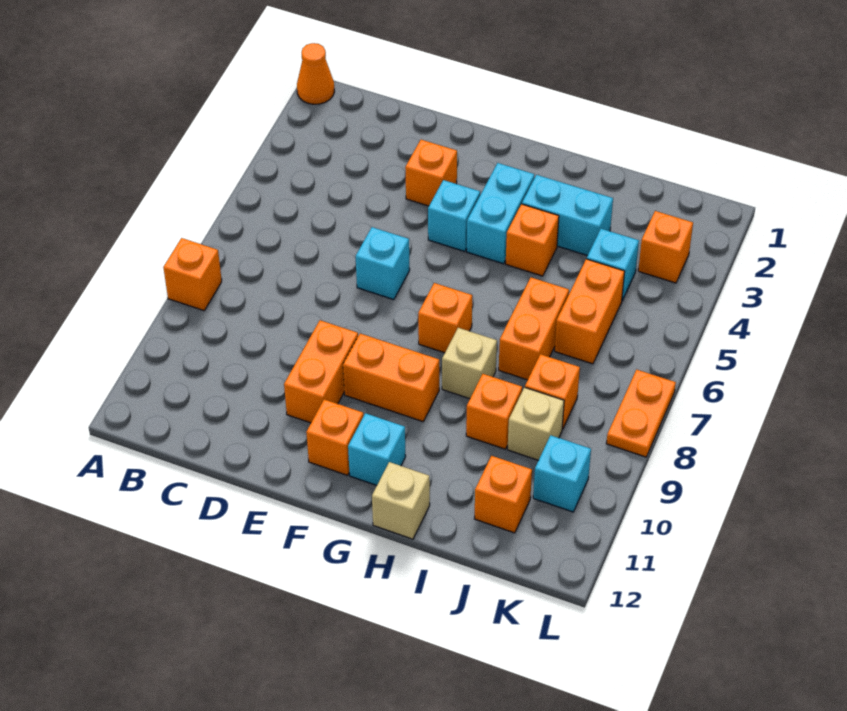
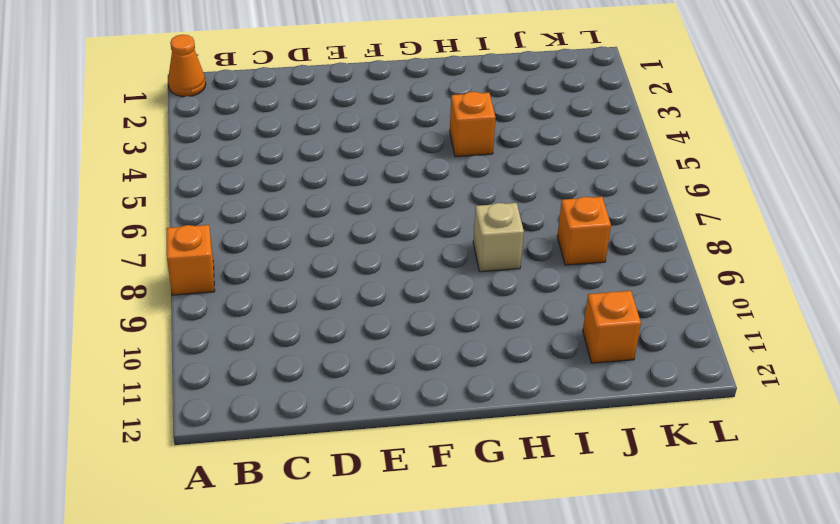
none -> orange brick E3 level 1
none -> cyan brick E6 level 1
none -> orange brick E9:E10 level 1

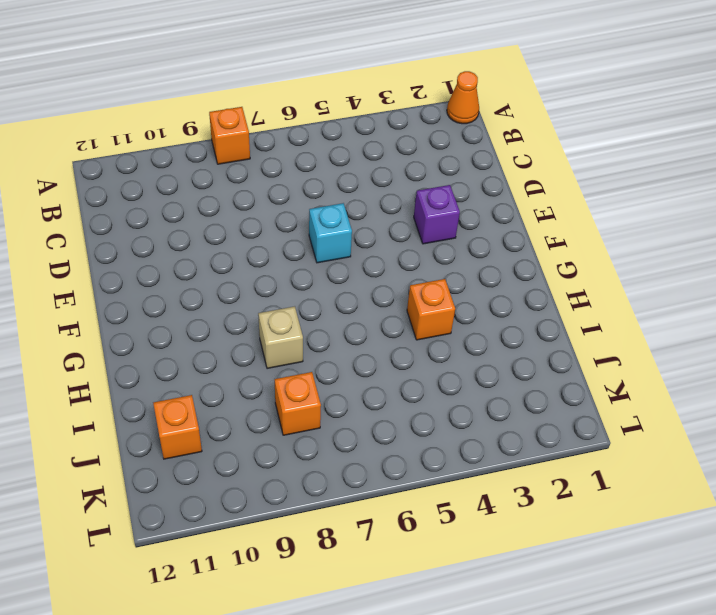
purple brick E3 level 1 -> orange brick E3 level 1
none -> orange brick E9:E10 level 1
none -> cyan brick F4 level 1
none -> orange brick F9:G9 level 1

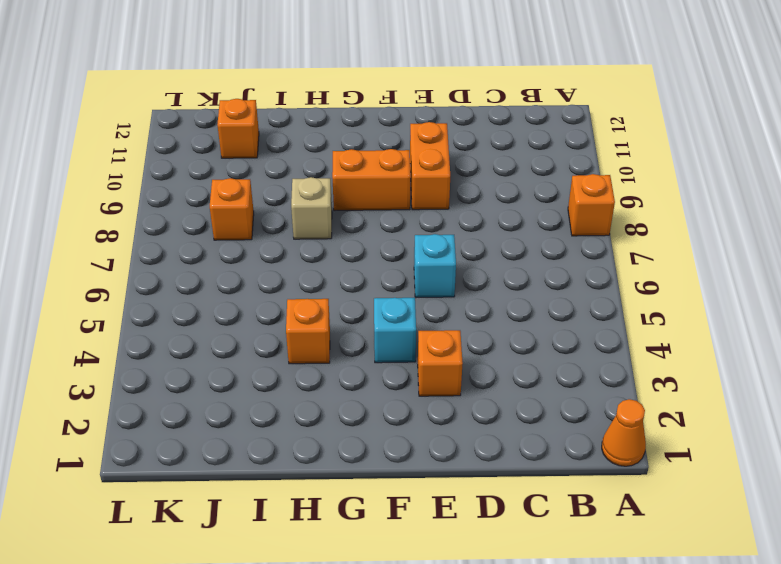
none -> orange brick F11 level 1
none -> cyan brick G3:G4 level 1
none -> orange brick G7 level 1

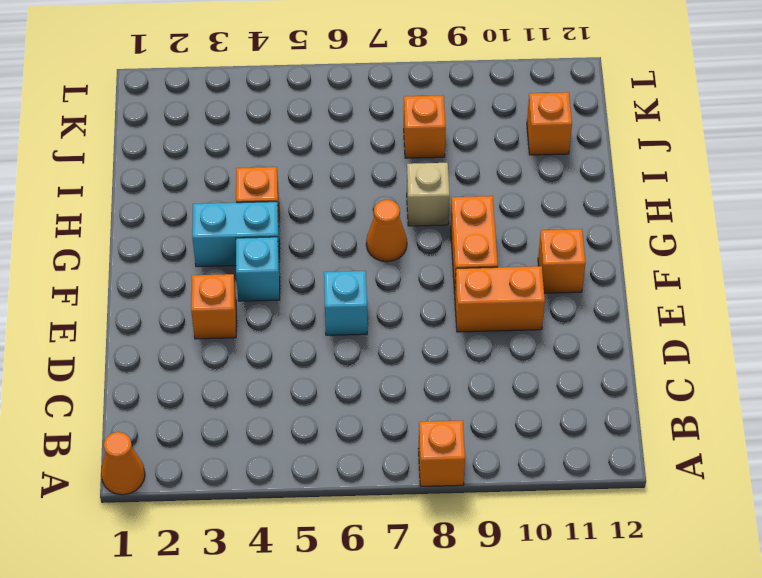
orange cone G7 level 1 -> orange brick G7 level 1
none -> cyan brick G11 level 1
none -> cyan brick H3:I3 level 1
none -> tan brick H12 level 1

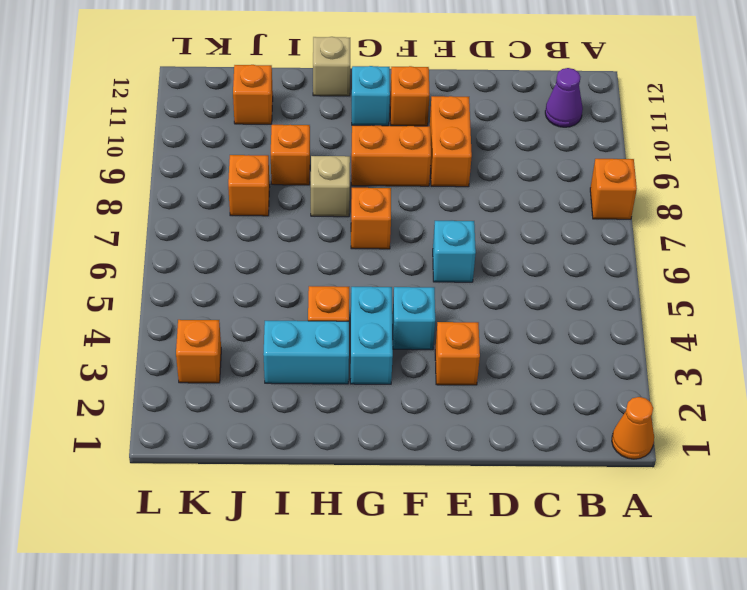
purple cone B11 level 1 -> none
none -> orange brick I6:I7 level 1
none -> cyan brick J4 level 1
none -> orange brick J5:J6 level 1

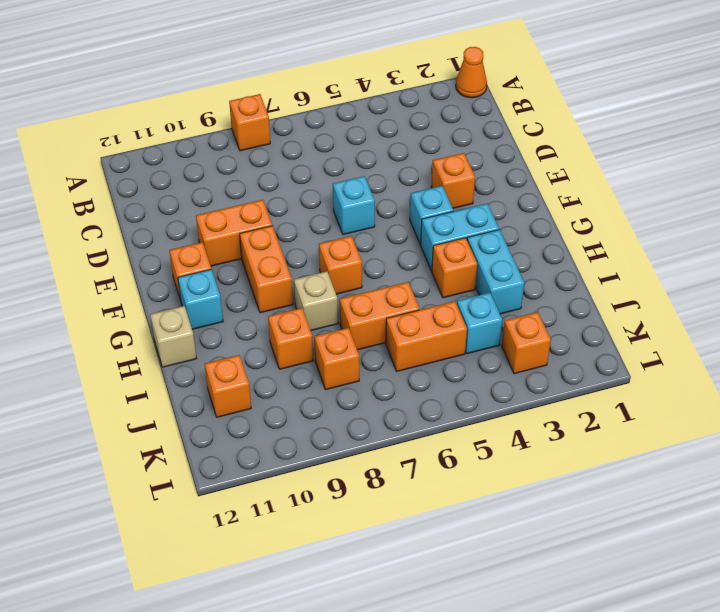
none -> tan brick J9 level 1
none -> cyan brick K10 level 1
none -> orange plate L7:L8 level 1

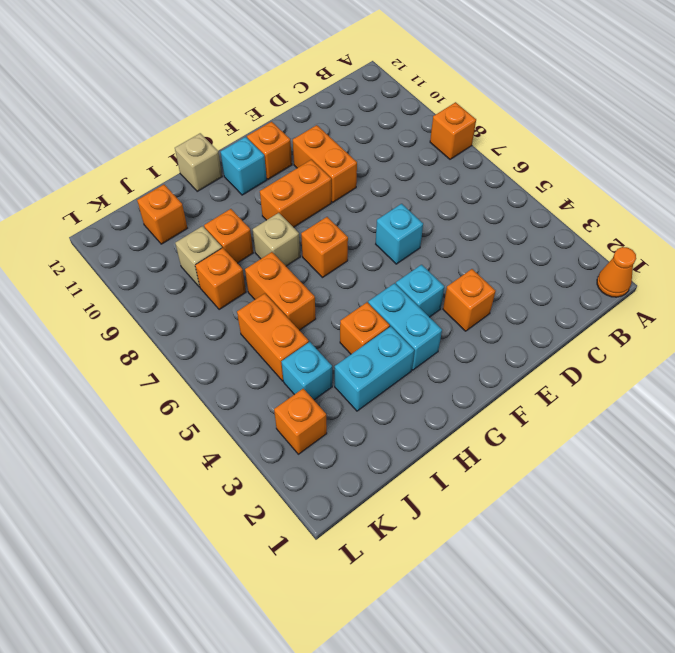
none -> cyan brick K10 level 1
none -> orange plate L7:L8 level 1

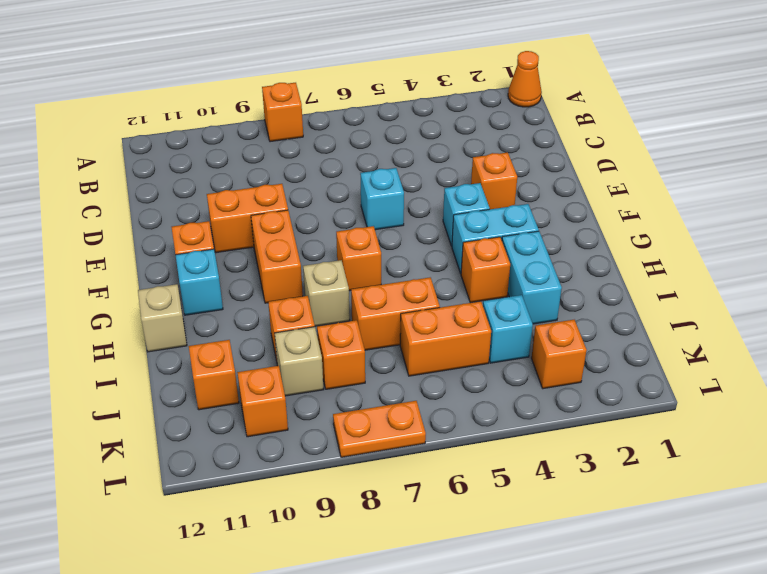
orange brick K10 level 1 -> cyan brick K10 level 1

